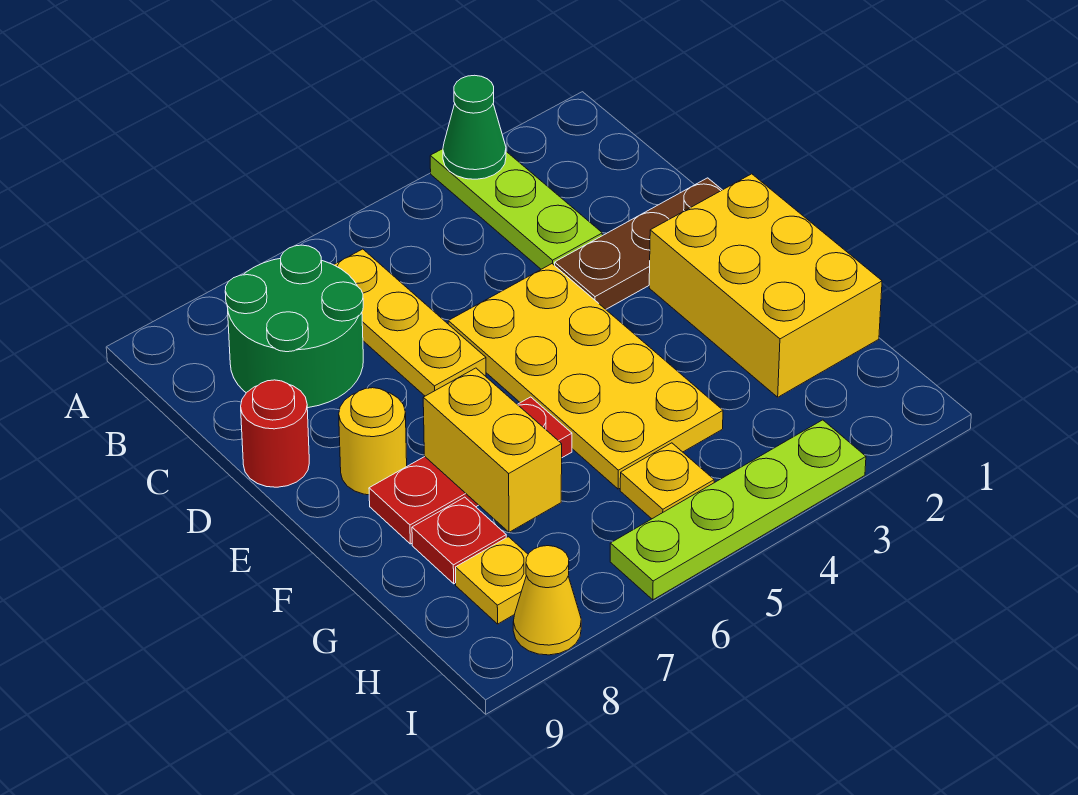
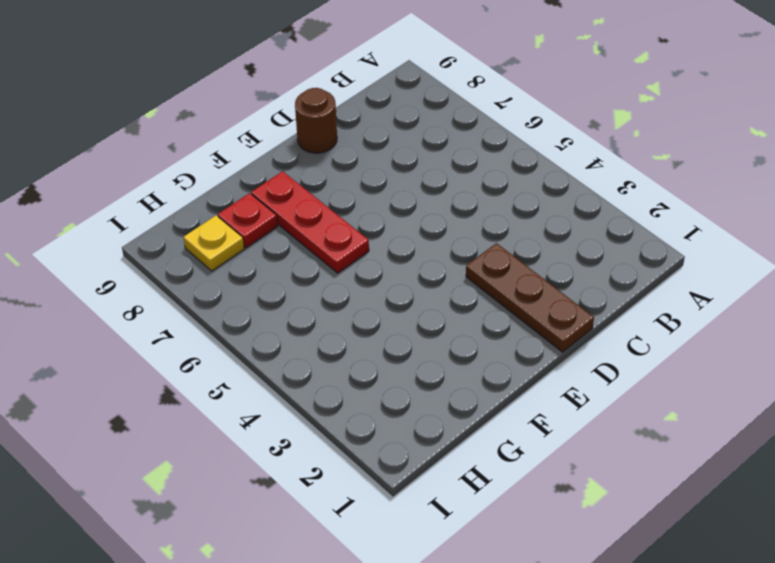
brown round brick D9 level 1 -> red round brick D9 level 1
none -> lime plate A3:C3 level 1
none -> yellow plate B6:D6 level 1
none -> green round brick B7:C8 level 1

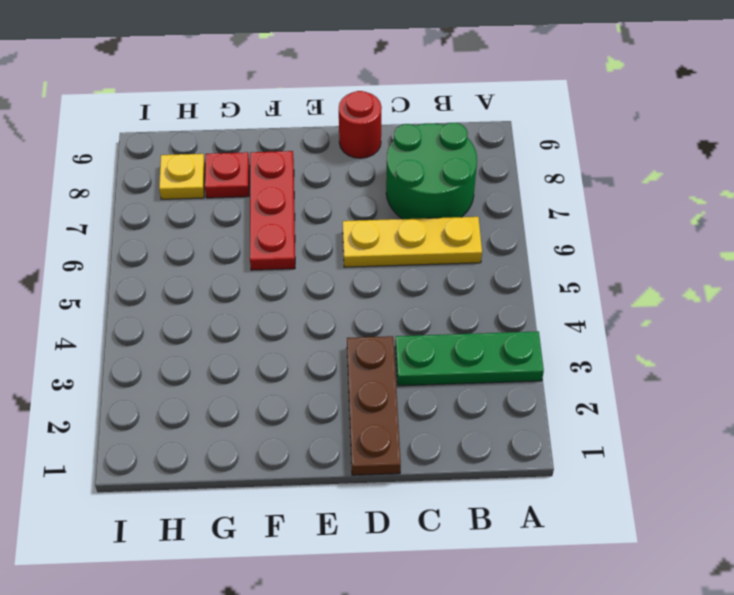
green plate A3:C3 level 1 -> lime plate A3:C3 level 1
none -> yellow plate D4:G5 level 1
none -> yellow brick E1:G2 level 1
none -> yellow round brick E8 level 1

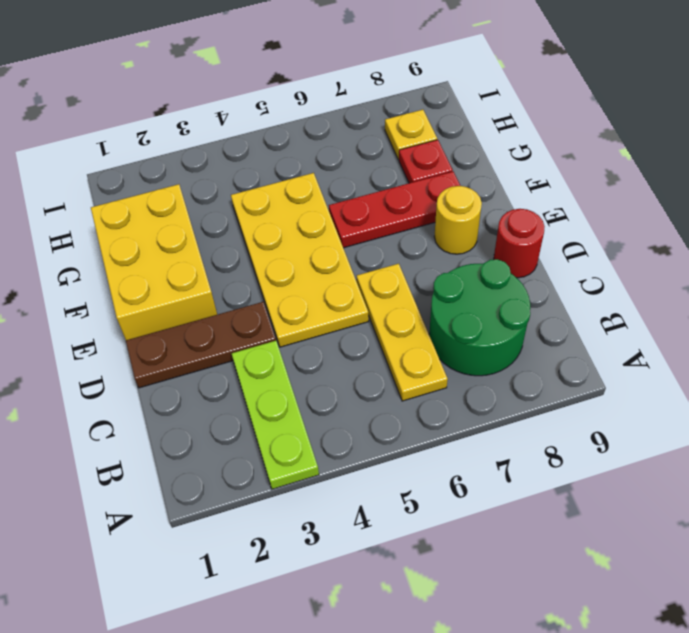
none -> yellow plate H5 level 1
none -> lime plate I3:I6 level 1
none -> yellow cone I8 level 1

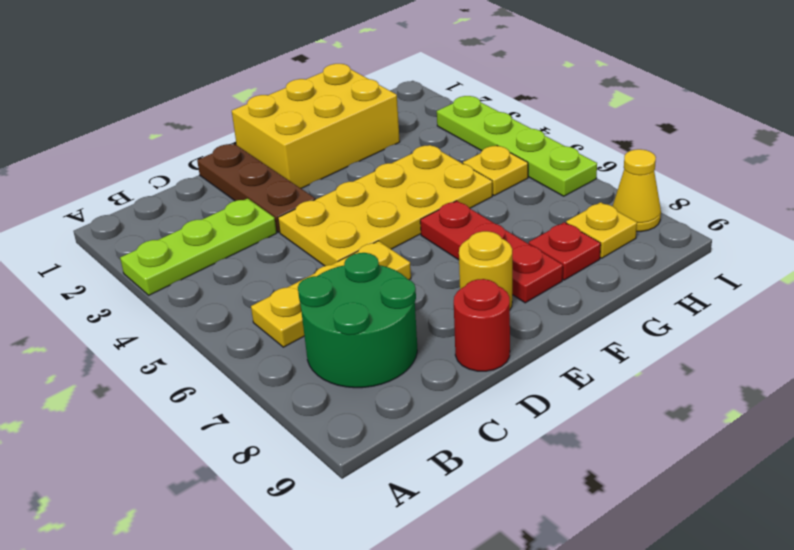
none -> green cone A3 level 2
none -> yellow brick F7:G7 level 2

